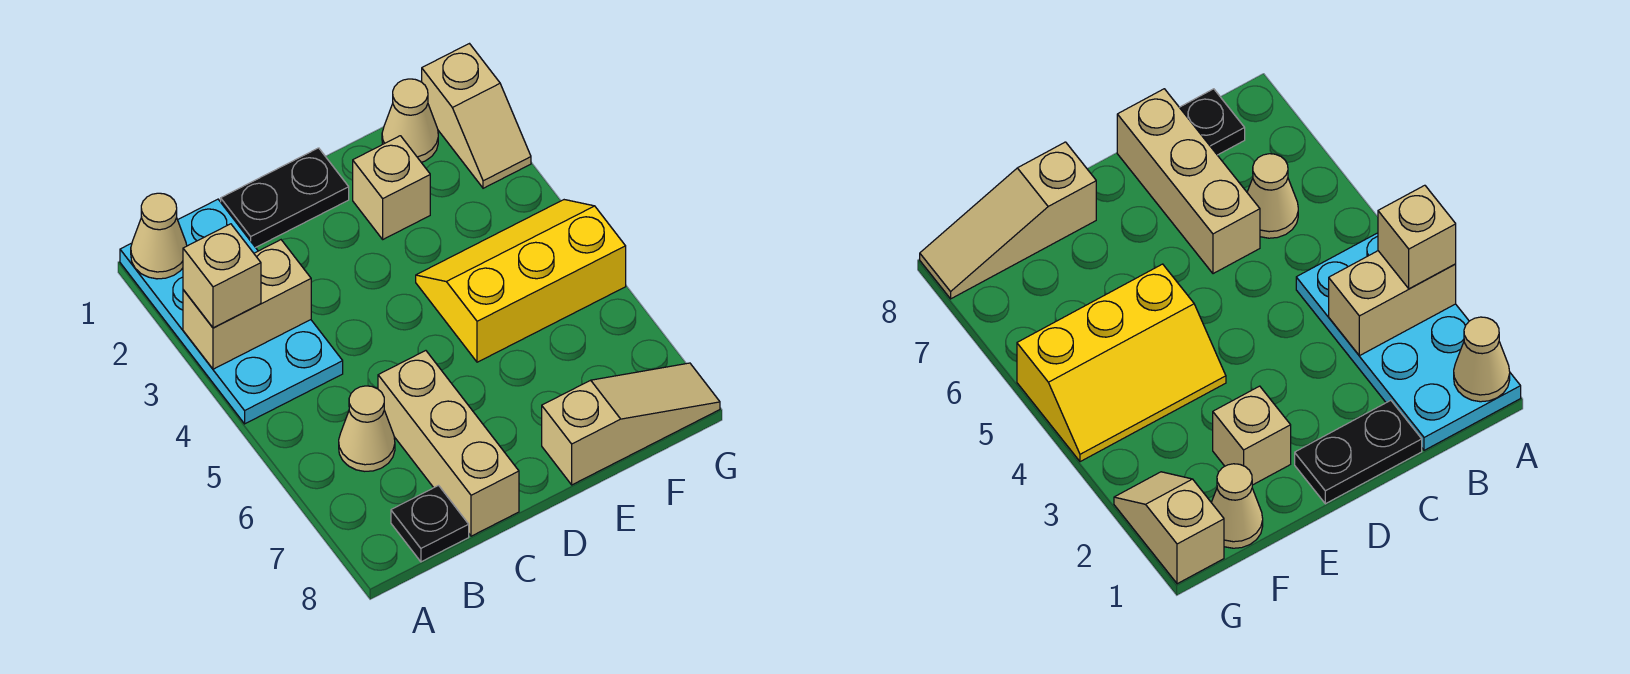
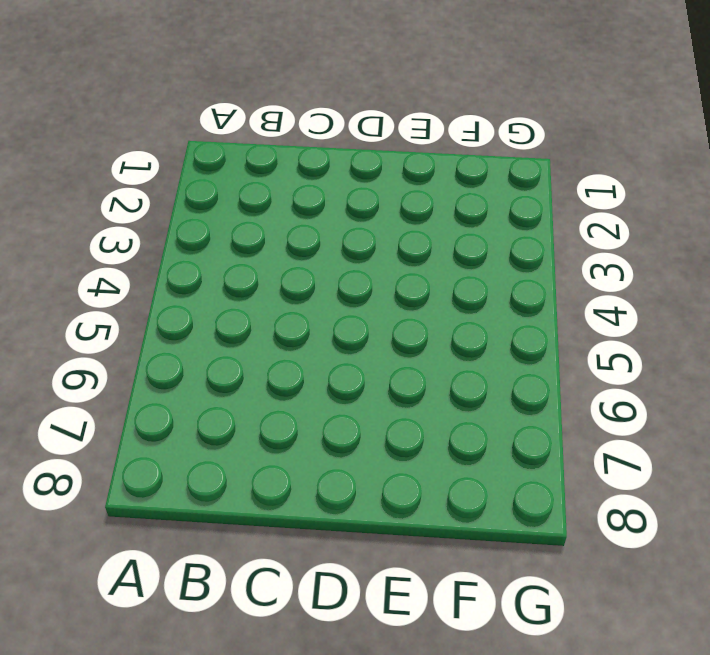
none -> cyan plate A1:B4 level 1
none -> tan cone B6 level 1
none -> black plate B8 level 1

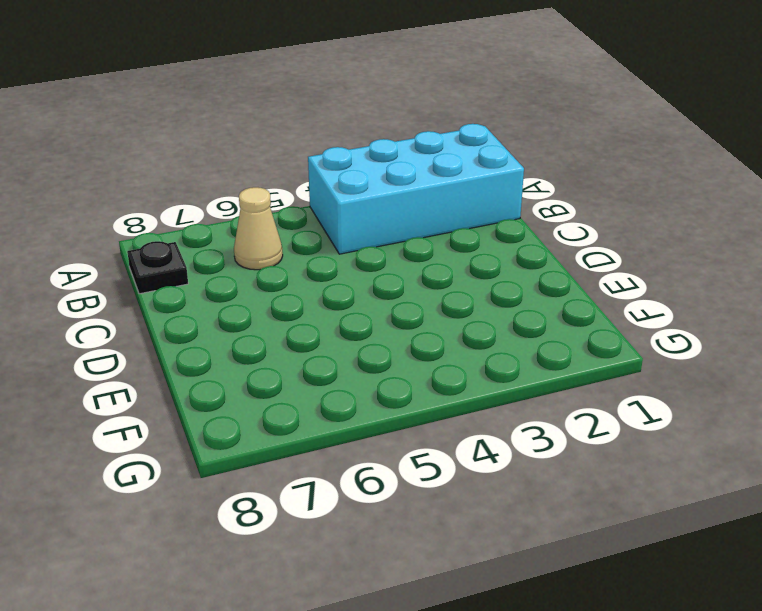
cyan brick A1:B4 level 1 -> cyan plate A1:B4 level 1
none -> black plate C1:D1 level 1
none -> tan brick C6:C8 level 1
none -> tan brick E2 level 1

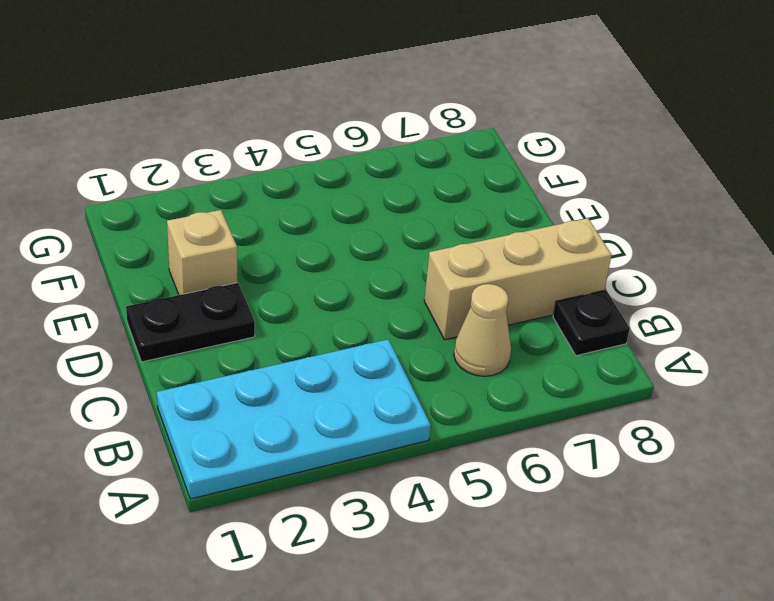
black plate D1:D2 level 1 -> black plate C1:D1 level 1
none -> yellow slope E4:G5 level 1 top 5
none -> tan slope E8:G8 level 1 top E
none -> tan cone F1 level 1

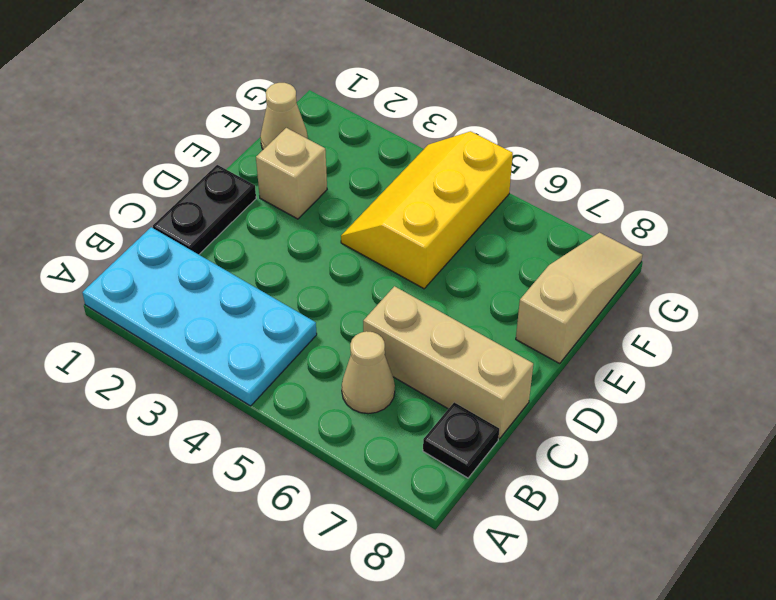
none -> tan slope G1:G2 level 1 top 1
none -> tan cone A1 level 2
none -> tan brick A3:B3 level 2

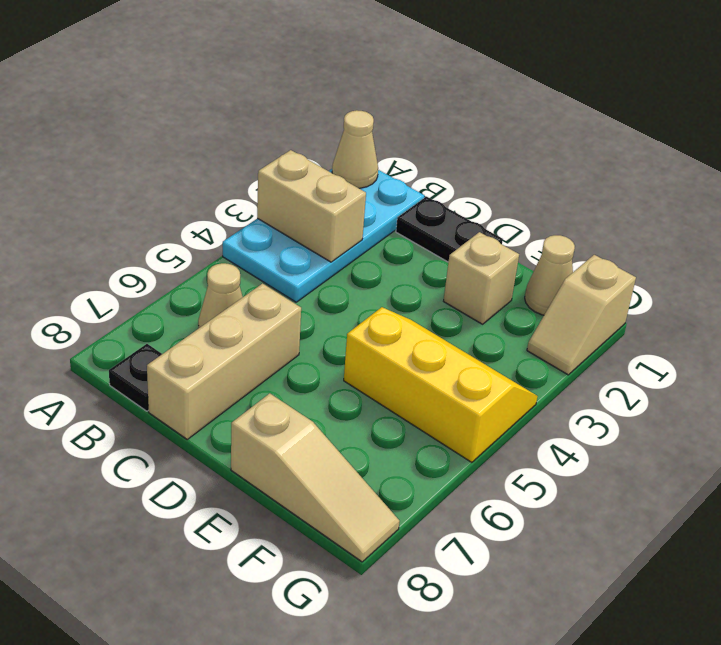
none -> tan brick A3 level 3

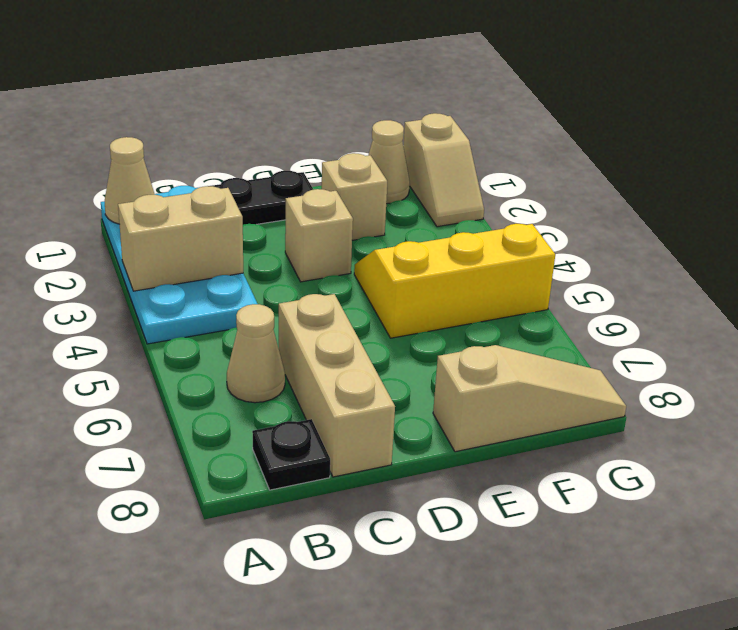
tan brick D3 level 1 -> tan brick A3 level 3

